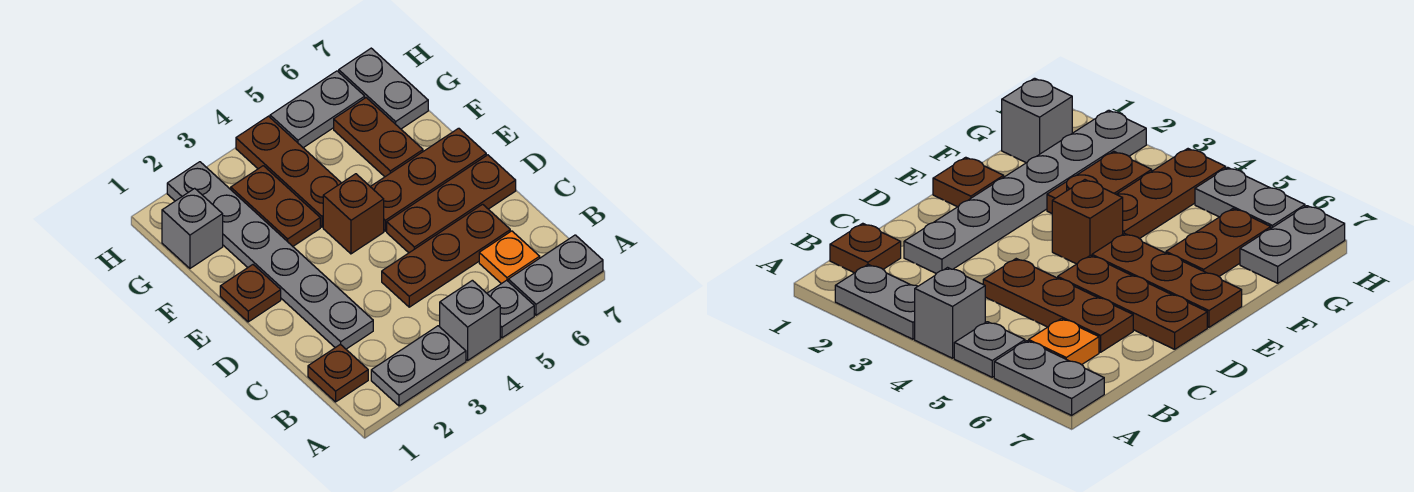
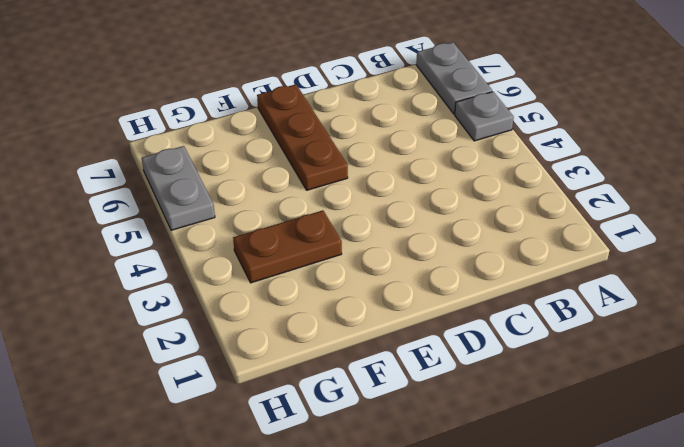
none -> grey plate A2:A3 level 1
none -> grey brick A4 level 1
none -> brown plate B1 level 1

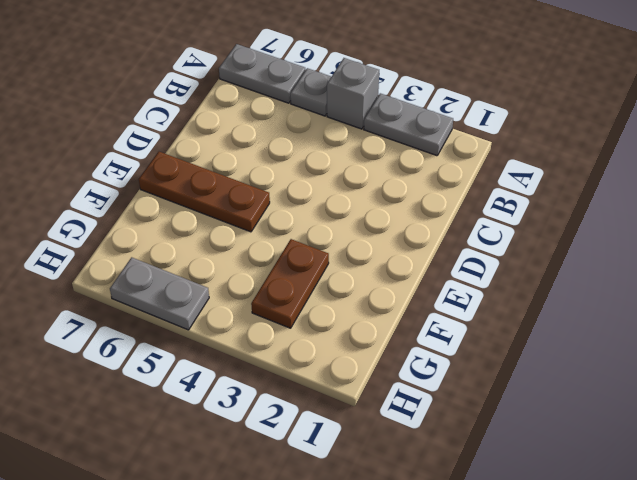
none -> brown plate B1 level 1
none -> orange plate B6 level 1
none -> grey plate C2:H2 level 1

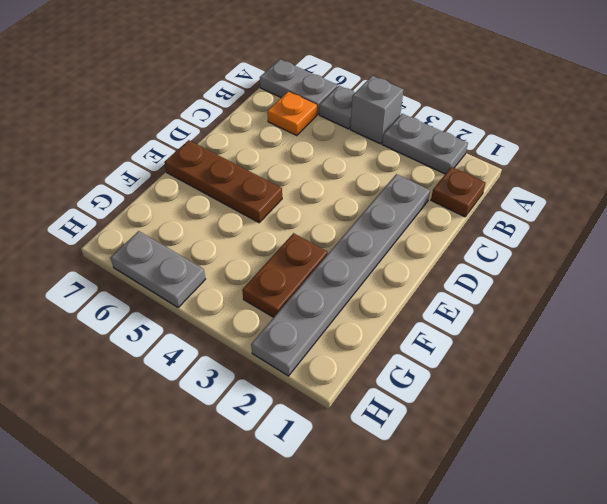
none -> brown plate C4:C6 level 1
none -> brown plate D5:D7 level 1
none -> brown plate E1 level 1

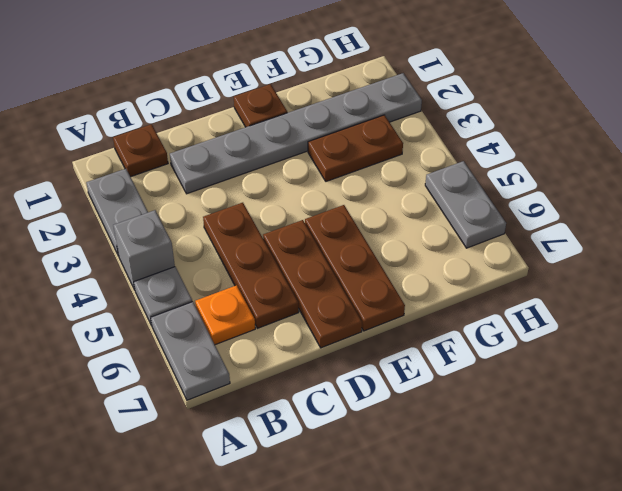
none -> brown brick E4 level 1
none -> brown plate F4:H4 level 1
none -> brown plate F6:G6 level 1

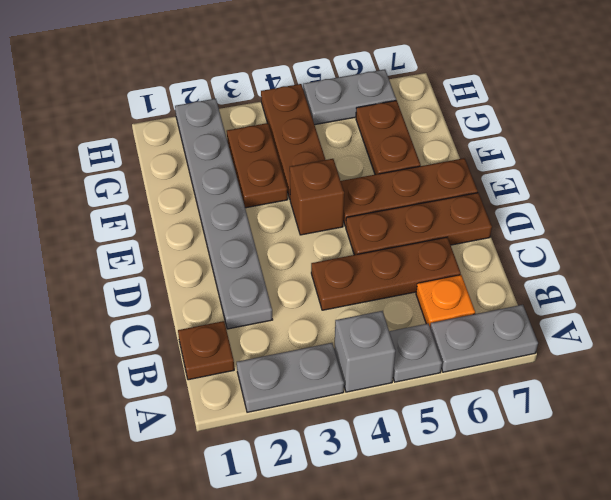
none -> brown plate E1 level 1
none -> grey brick G1 level 1
none -> grey plate G7:H7 level 1

